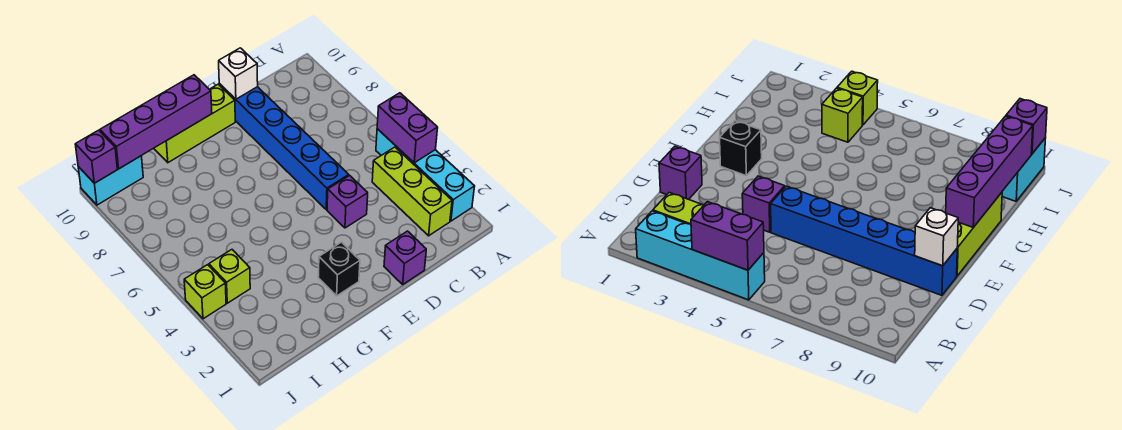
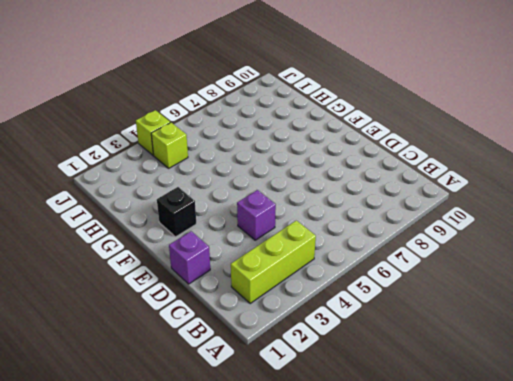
none -> cyan brick A2:A5 level 1
none -> blue brick D5:D10 level 1
none -> lime brick E10:G10 level 1

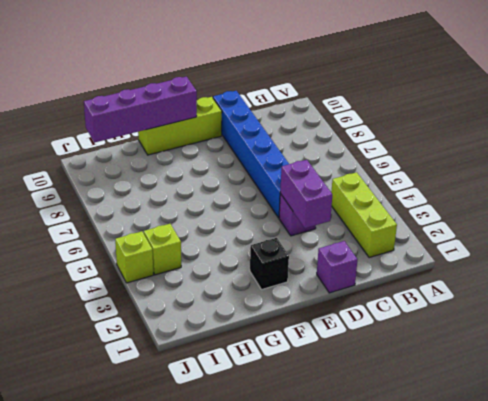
purple brick D3:D4 level 2 -> purple brick A4:A5 level 2
none -> cyan brick A2:A5 level 1
none -> cyan brick I10:J10 level 1
none -> white brick D10 level 2

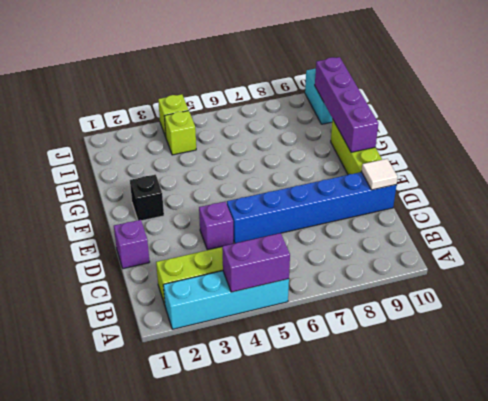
white tile D10 level 2 -> white brick D10 level 2
none -> purple brick J10 level 2

